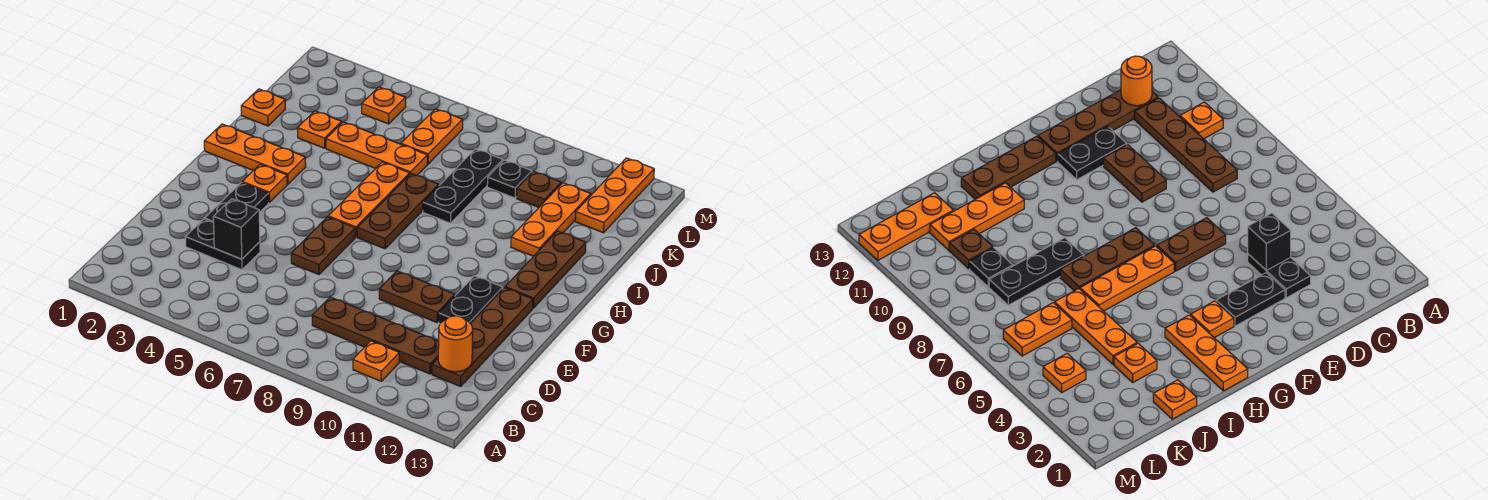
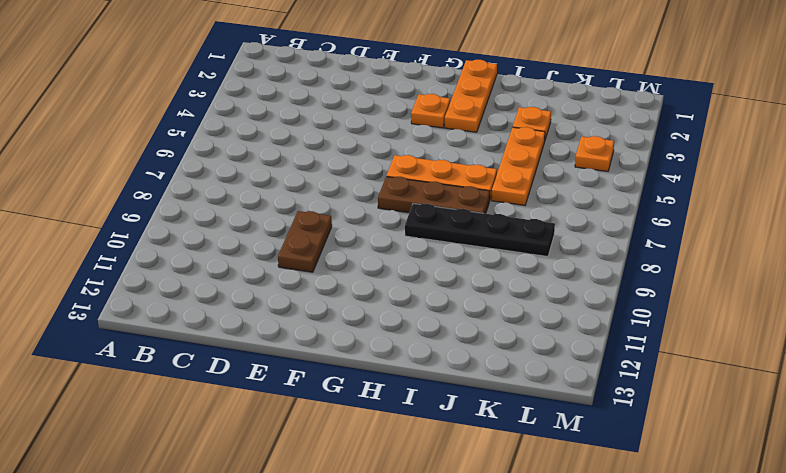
black plate H8:K8 level 1 -> black plate I8:K8 level 1
none -> orange plate B10 level 1
none -> brown plate C8:C11 level 1
none -> brown plate C12:F12 level 1

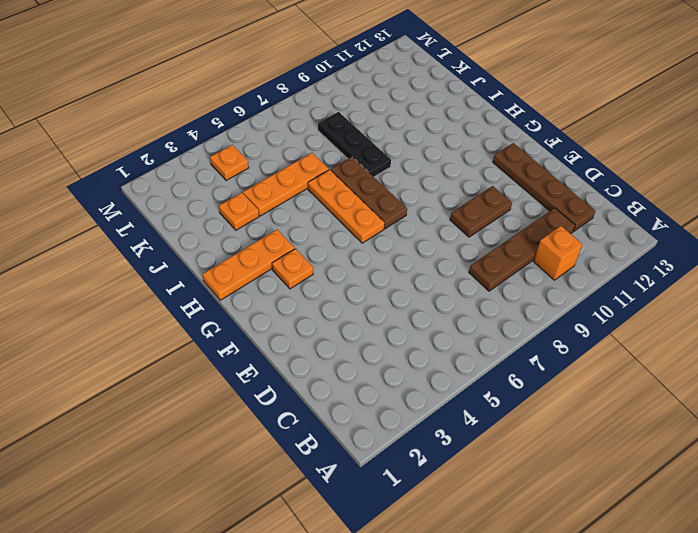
orange brick B10 level 1 -> orange plate B10 level 1
none -> black plate D3:D4 level 1
none -> black plate E3:F3 level 1
none -> brown plate E6:F6 level 1

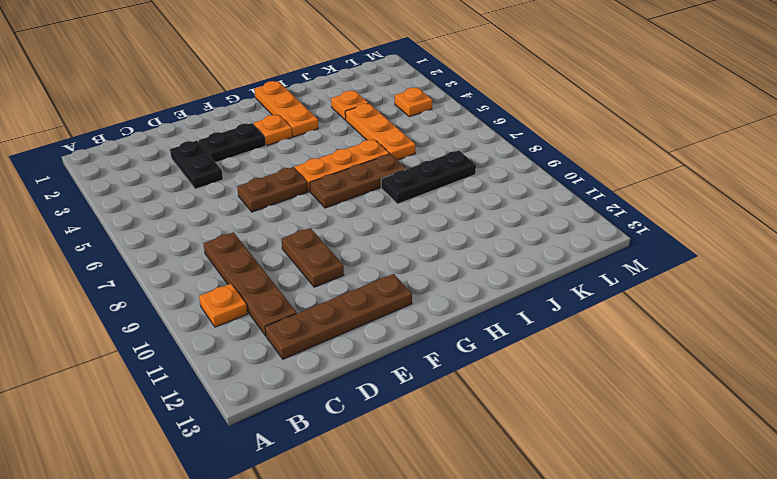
none -> black plate E11:F11 level 1
none -> brown plate G12:I12 level 1
none -> orange plate I11:K11 level 1

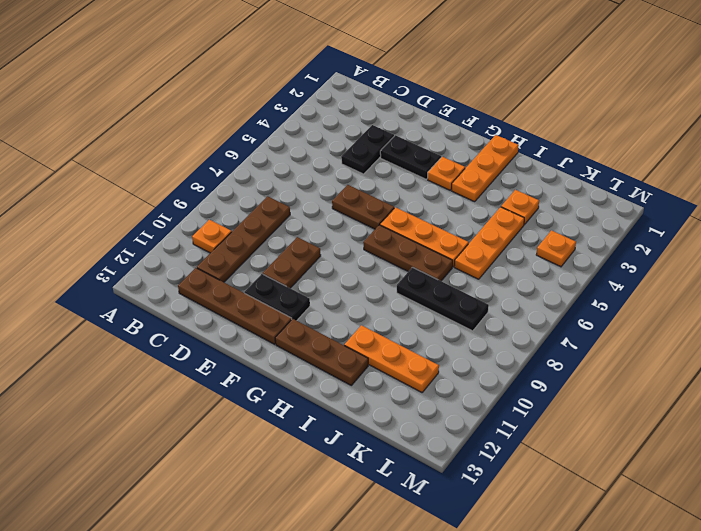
none -> orange plate J1 level 1
none -> orange plate K6:L6 level 1
none -> black plate K9 level 1

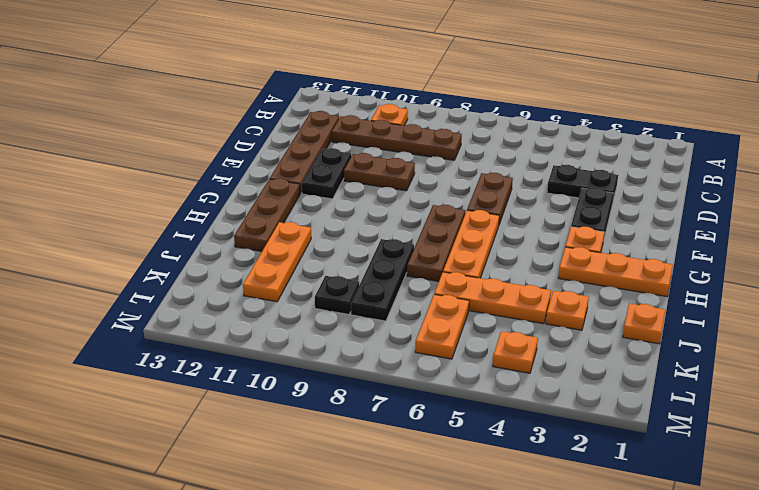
none -> brown plate K10 level 1
none -> orange plate K12:M12 level 1
none -> orange round brick C12 level 2

